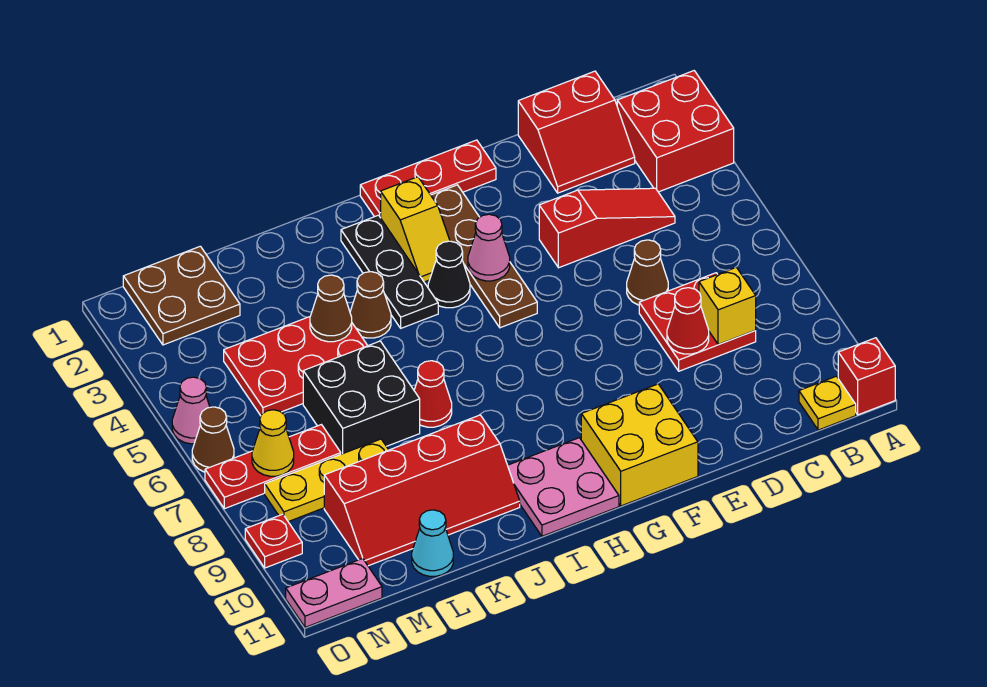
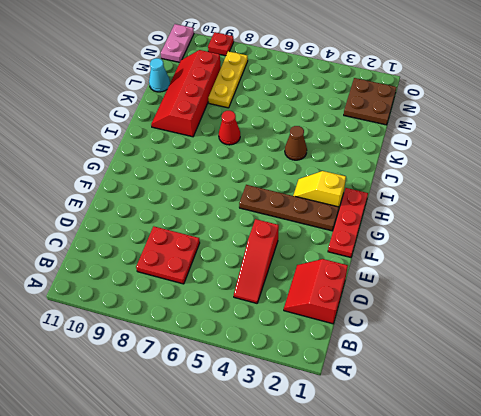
none -> red brick A2:B3 level 1
none -> red brick A11 level 1
none -> yellow plate B11 level 1
none -> brown cone D6 level 1

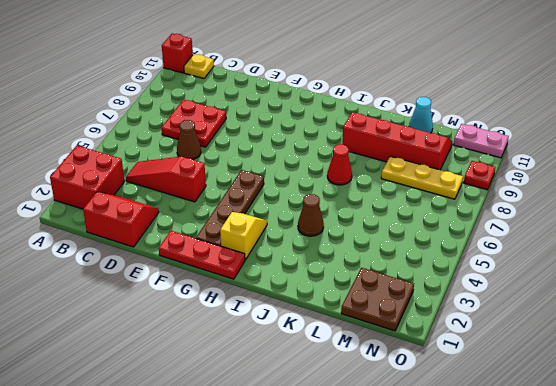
none -> yellow brick F10:G11 level 1
none -> black cone H4 level 1
none -> pink plate H10:I11 level 1
none -> black plate I2:I4 level 1

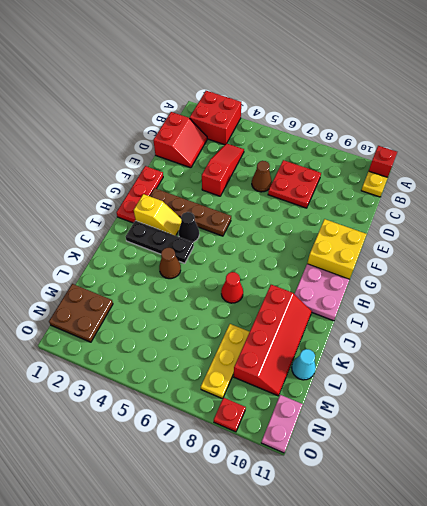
none -> red plate K4:M5 level 1
none -> black brick K6:L7 level 1
none -> red plate M7:O7 level 1
none -> pink cone O5 level 1

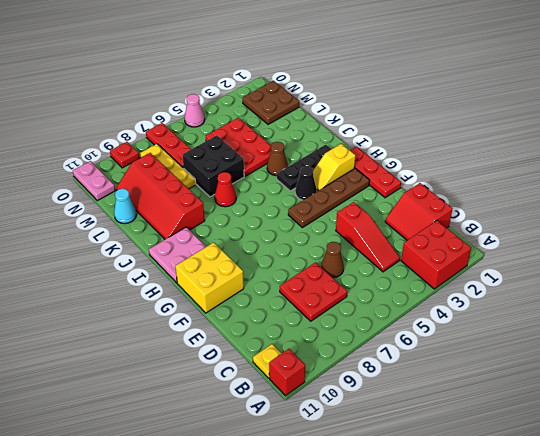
none -> brown cone O6 level 1
none -> yellow brick C8 level 2
none -> red cone D8 level 2
none -> pink cone G4 level 2

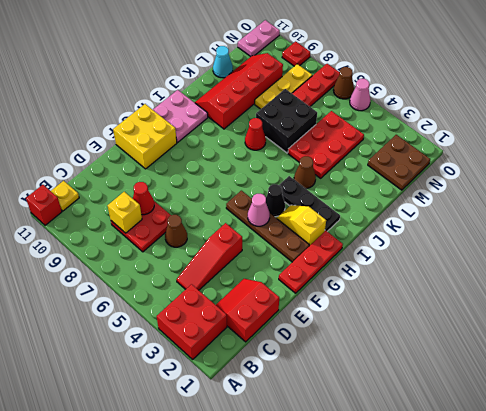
none -> brown cone K4 level 2
none -> yellow cone N7 level 2

